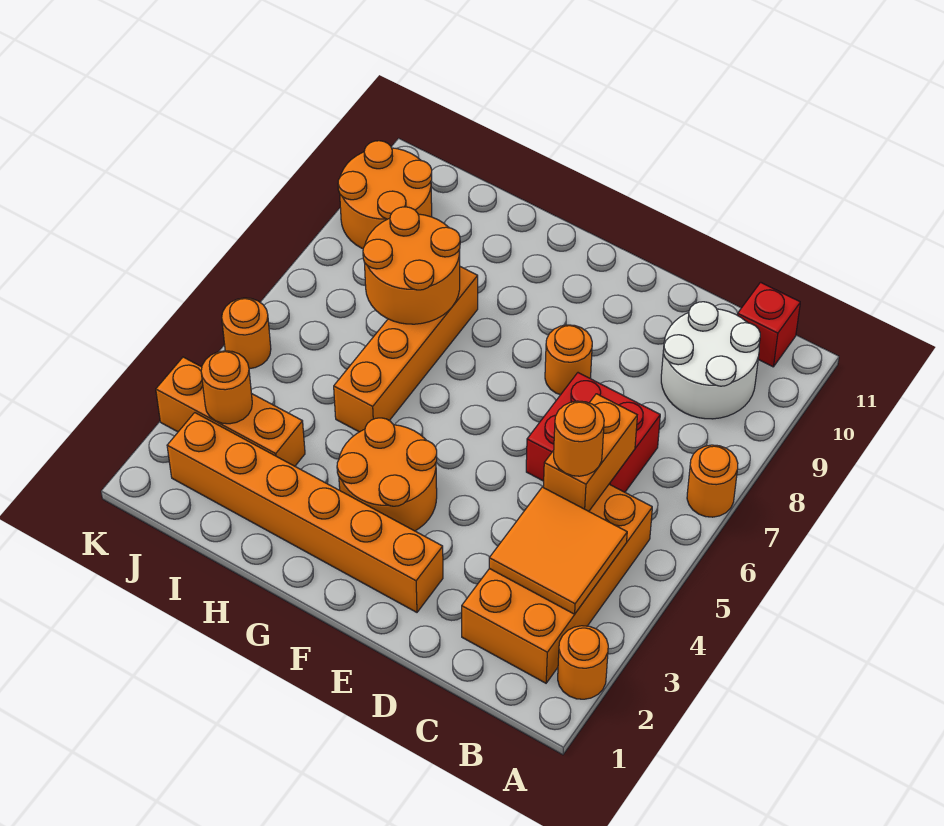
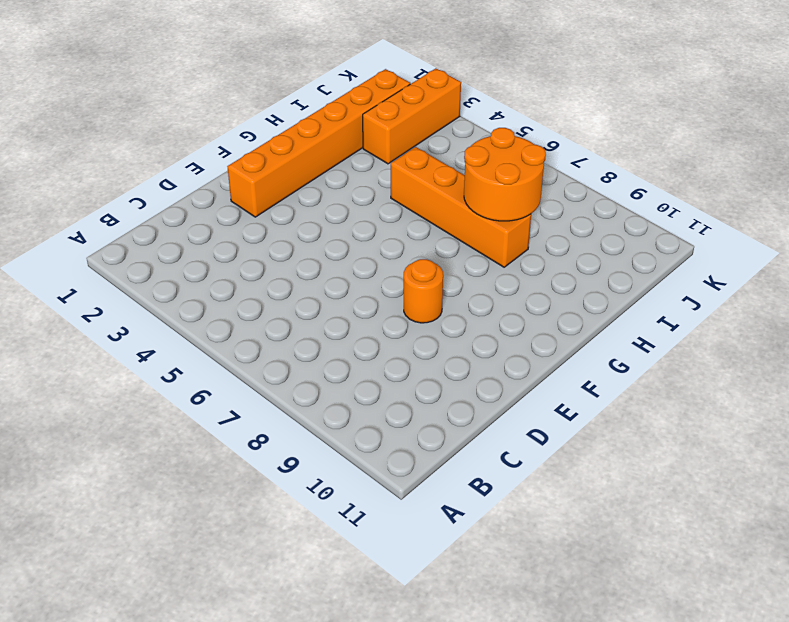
none -> orange round brick A2 level 1
none -> orange round brick A7 level 1
none -> orange brick B2:C5 level 1

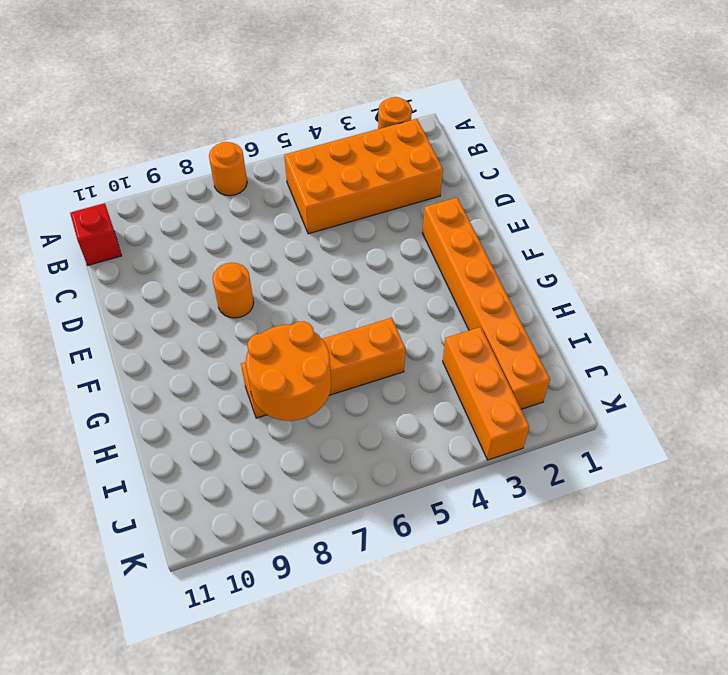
none -> white round brick B9:C10 level 1
none -> red brick C6:D7 level 1
none -> orange round brick F3:G4 level 1

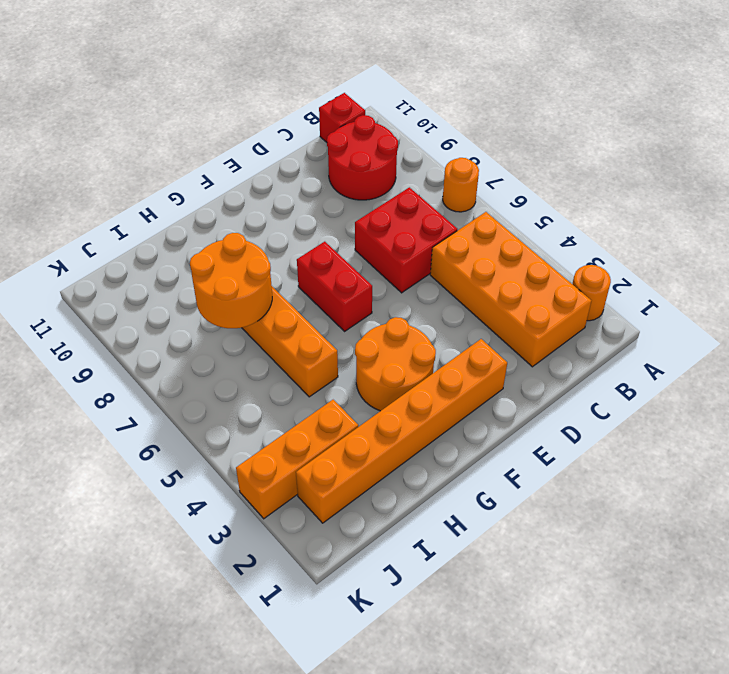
red round brick B9:C10 level 1 -> white round brick B9:C10 level 1
red brick F6:F7 level 1 -> none
none -> orange round brick E8 level 1
none -> orange round brick J9:K10 level 1
none -> orange round brick K5 level 1

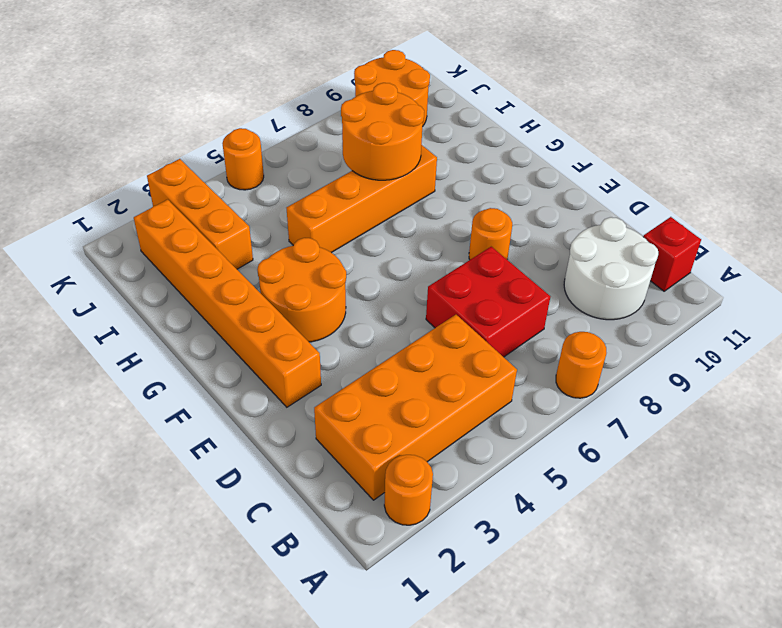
none -> orange tile B3:C4 level 2
none -> orange brick C5:C6 level 2
none -> orange round brick J3 level 2

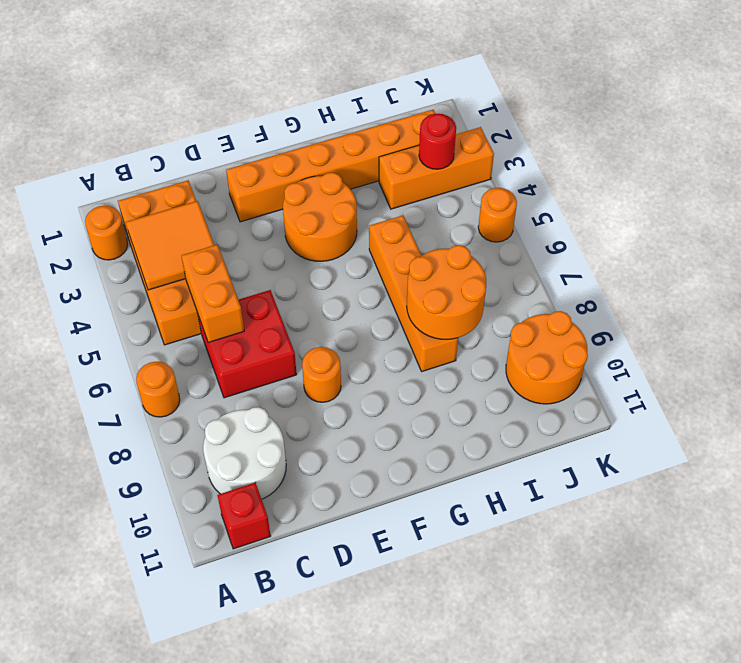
red round brick J3 level 2 -> orange round brick J3 level 2
none -> orange round brick C5 level 3

